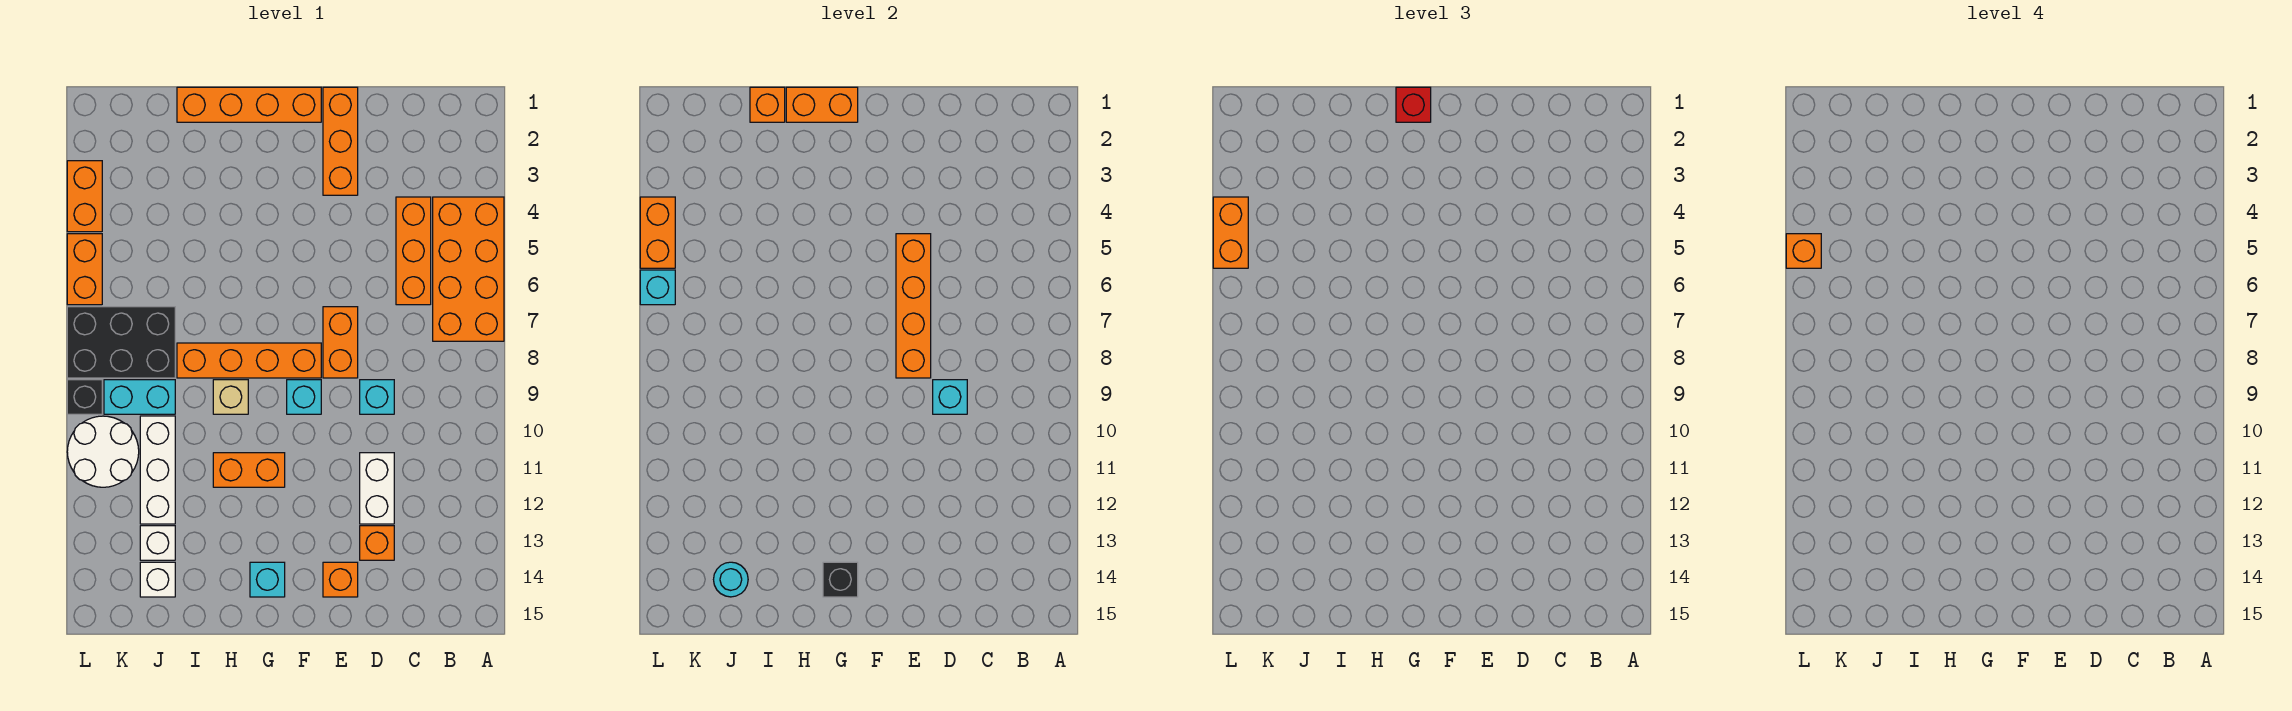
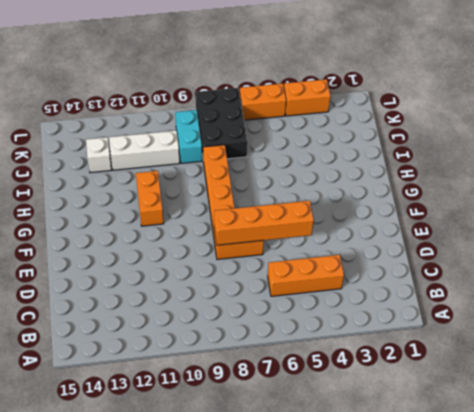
none -> orange brick A4:B7 level 1
none -> cyan brick D9 level 1
none -> white brick D11:D12 level 1
none -> orange brick D13 level 1

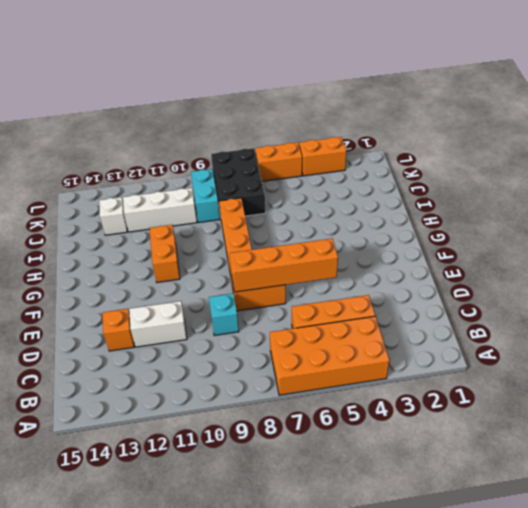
none -> orange brick E1:E3 level 1
none -> orange brick E14 level 1
none -> orange brick F1:I1 level 1
none -> cyan brick F9 level 1

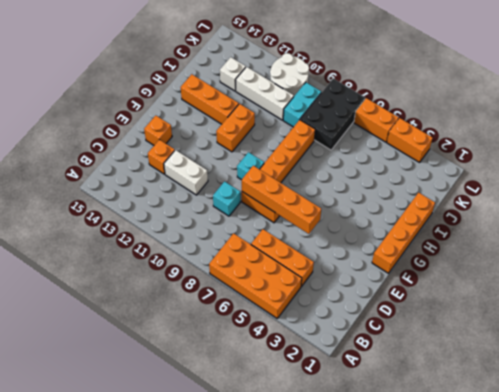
orange brick H12:H14 level 1 -> orange brick E1:E3 level 1
none -> cyan brick G14 level 1
none -> tan brick H9 level 1
none -> white brick J14 level 1
none -> black brick L9 level 1

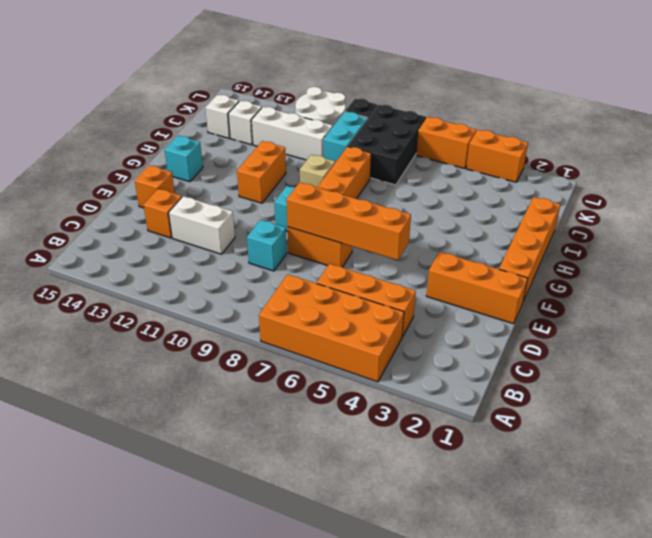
none -> cyan brick D9 level 2
none -> orange brick G1:H1 level 2
none -> black brick G14 level 2
none -> orange brick I1 level 2

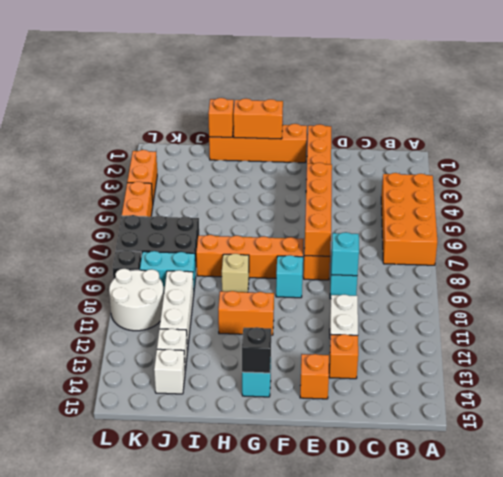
none -> orange brick C4:C6 level 1
none -> cyan round brick J14 level 2
none -> orange brick L4:L5 level 2
none -> cyan brick L6 level 2

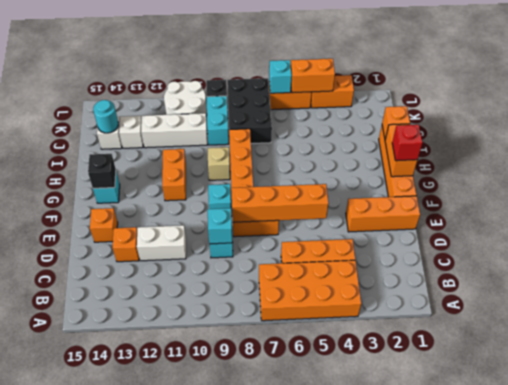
none -> orange brick L4:L5 level 3
none -> orange brick L5 level 4

